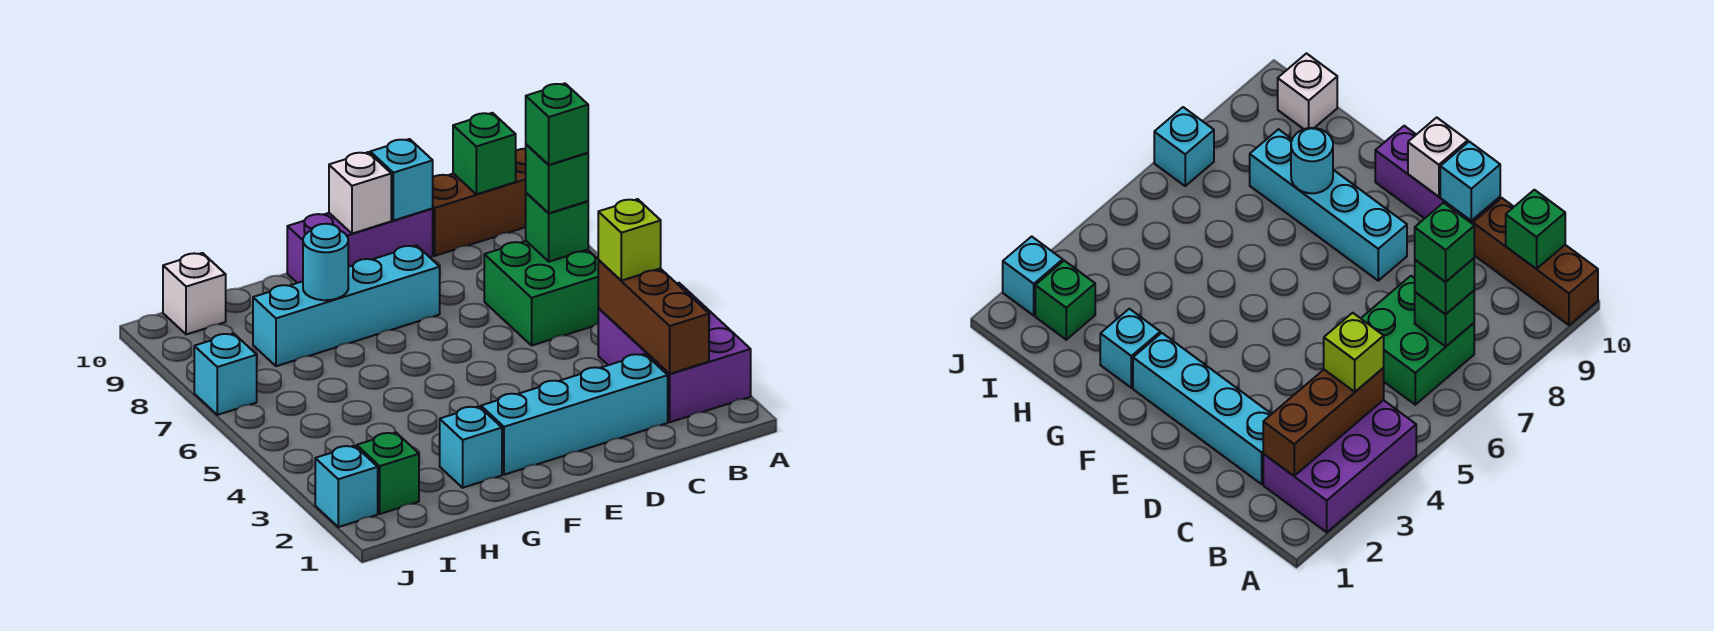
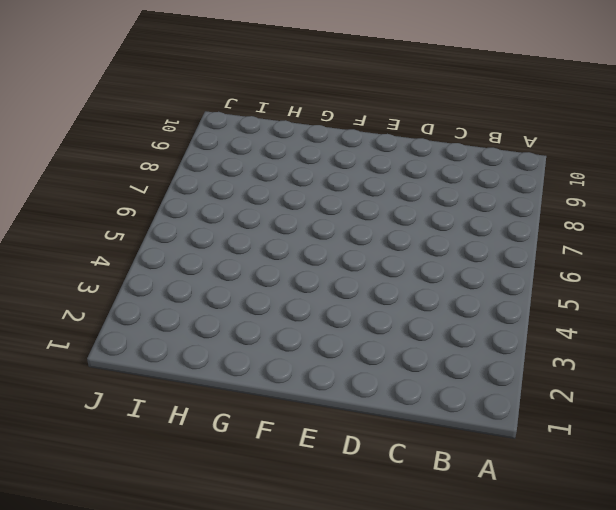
none -> purple brick A2:B4 level 1
none -> brown brick A10:C10 level 1
none -> green brick B6:C7 level 1

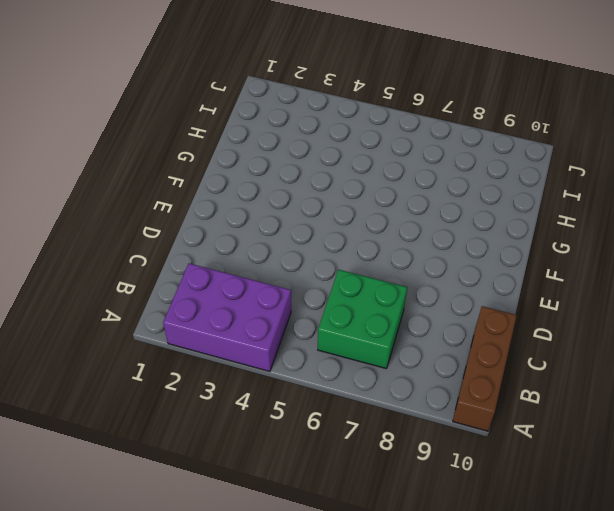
none -> cyan brick C2:F2 level 1
none -> purple brick D10:F10 level 1
none -> cyan brick E8:H8 level 1

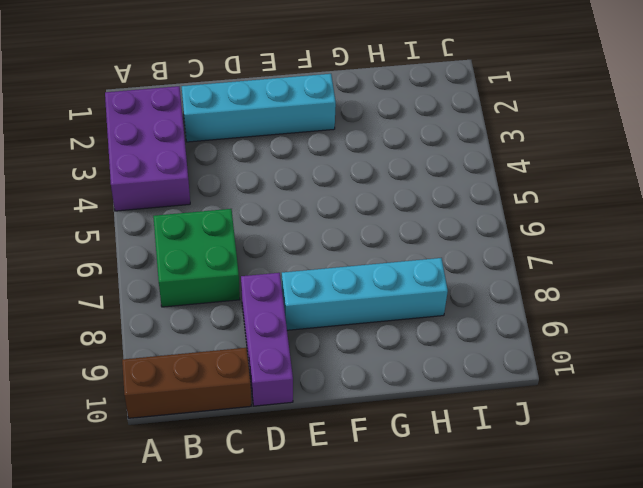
purple brick D8:D10 level 1 -> purple brick D10:F10 level 1
none -> cyan brick G2 level 1
none -> green brick I2 level 1
none -> white brick I10 level 1

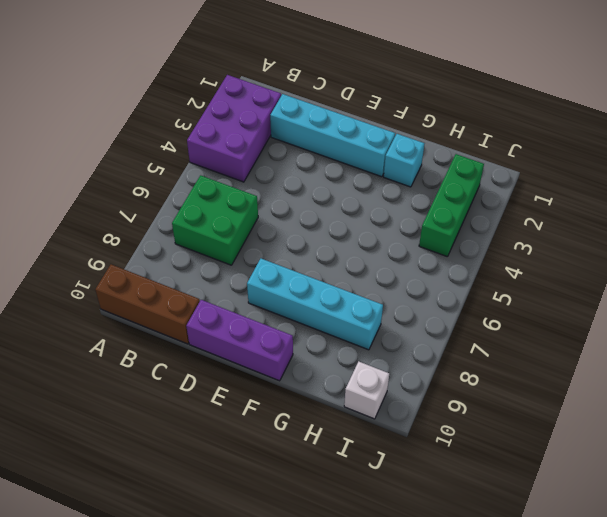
green brick I2:I4 level 1 -> green brick I2 level 1
none -> cyan brick J2 level 1
none -> cyan brick J7 level 1
none -> brown brick B2:B4 level 2

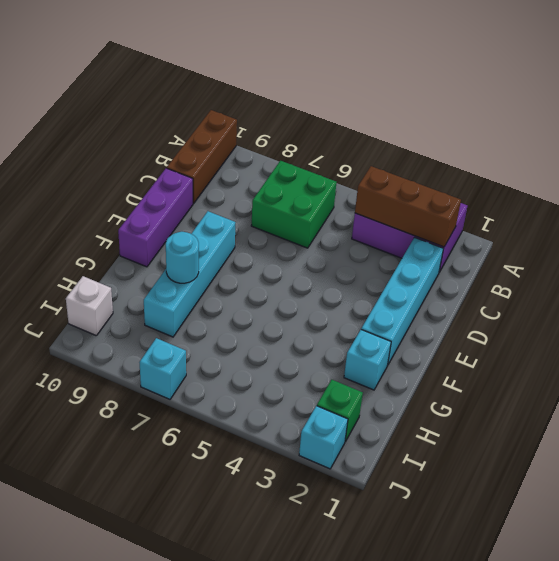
none -> green brick B7 level 2
none -> green brick B10 level 2
none -> cyan brick D10 level 2

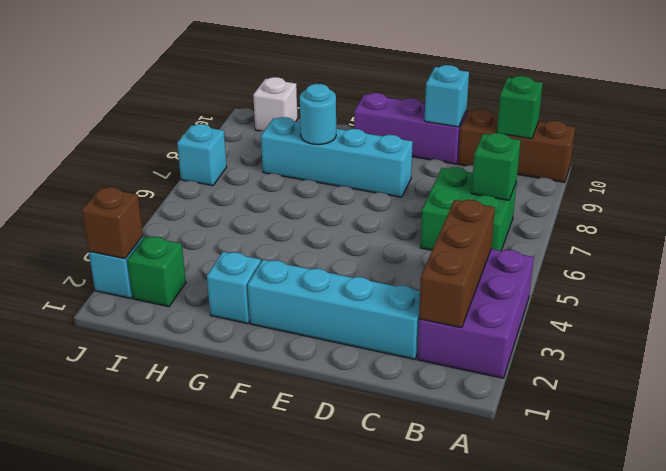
brown brick J2 level 2 -> none
none -> white brick E10 level 2
none -> lime brick B4 level 3
none -> green brick B7 level 3

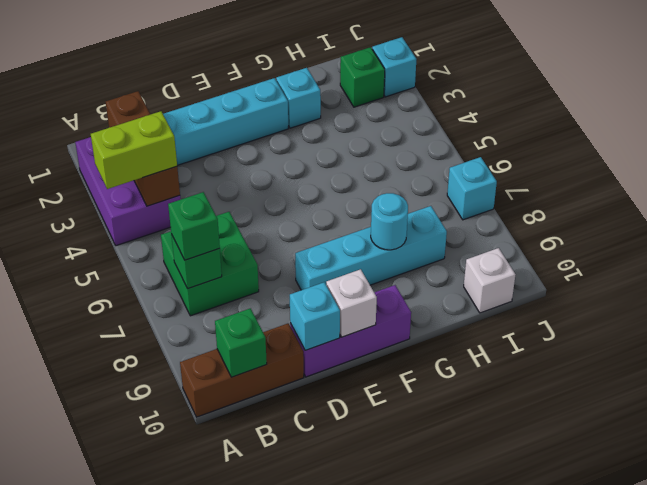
lime brick A4:B4 level 3 -> lime brick B4 level 3
none -> green brick B7 level 4

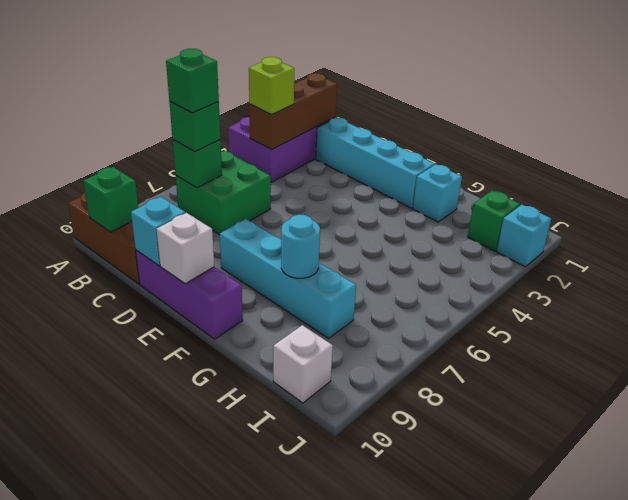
none -> cyan brick J7 level 1

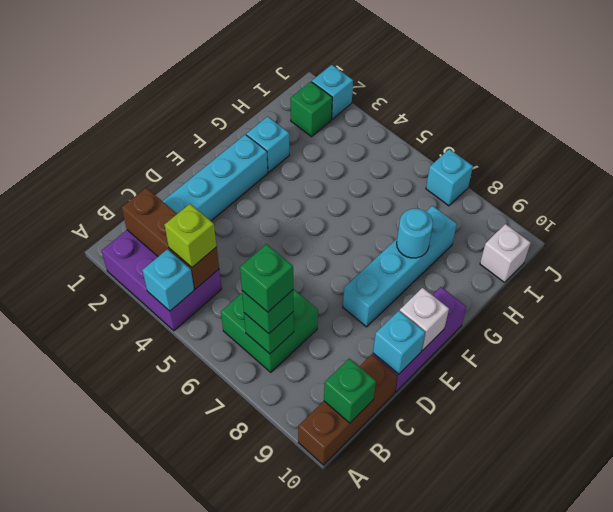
cyan brick A4 level 2 -> none

